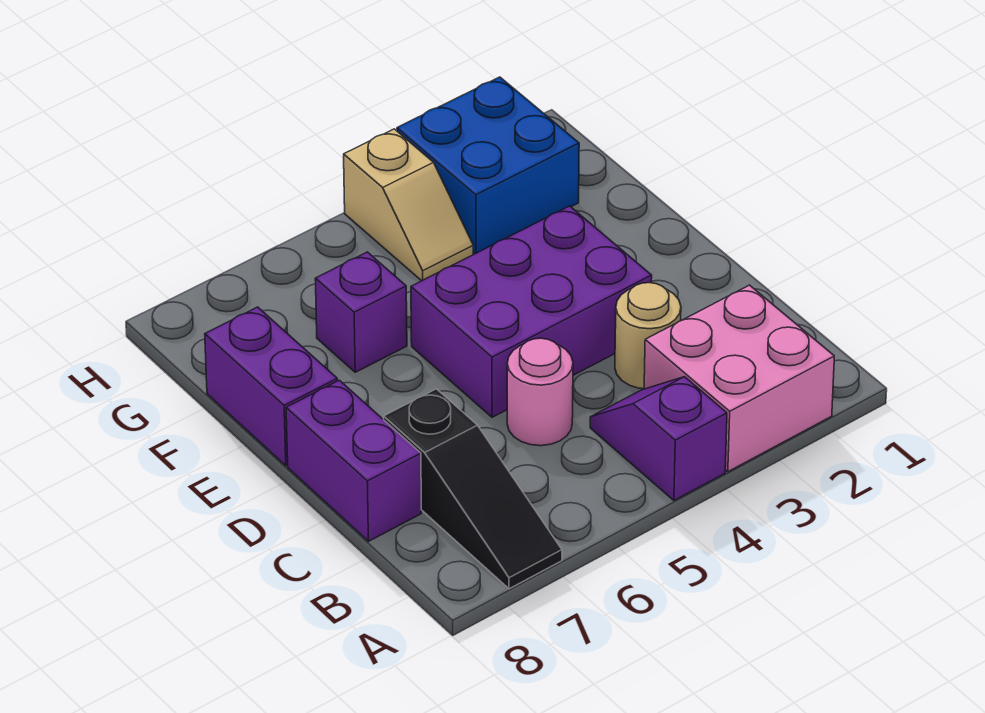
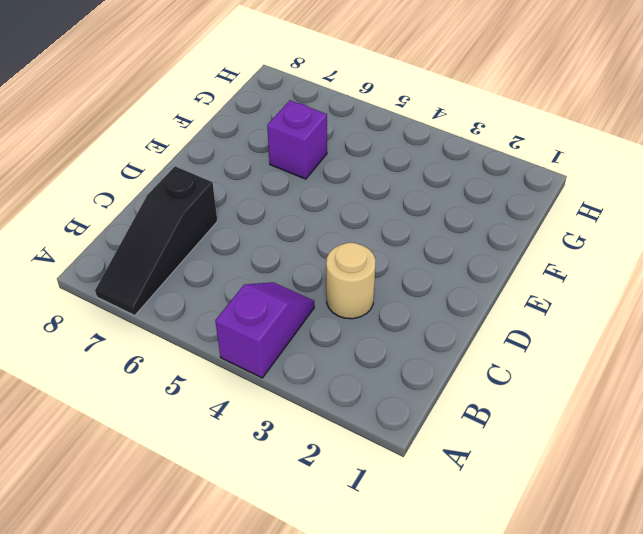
none -> pink brick A2:B3 level 1
none -> pink round brick C5 level 1

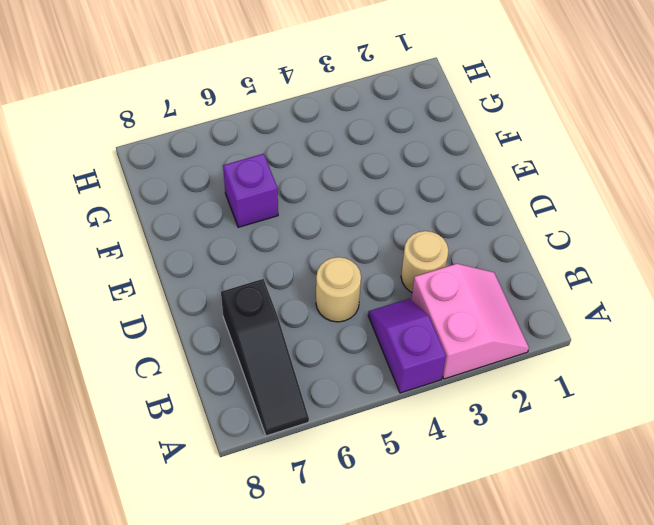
pink slope A2:B3 level 1 top 3 -> pink brick A2:B3 level 1
tan round brick C5 level 1 -> pink round brick C5 level 1
none -> purple brick C8:D8 level 1
none -> purple brick D3:E5 level 1

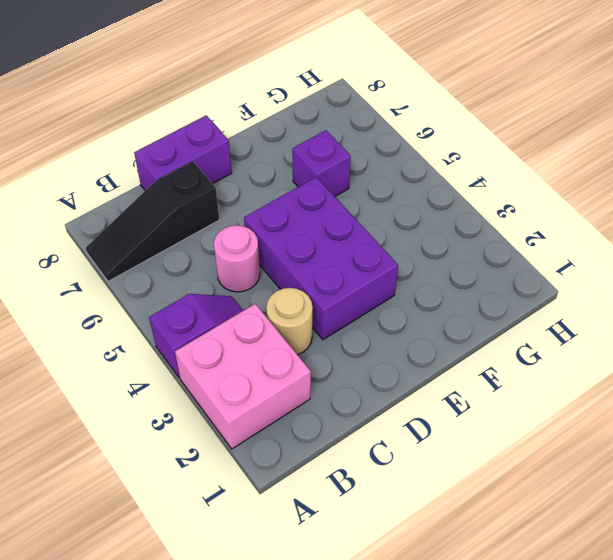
none -> purple brick E8:F8 level 1
none -> blue brick G2:H3 level 1

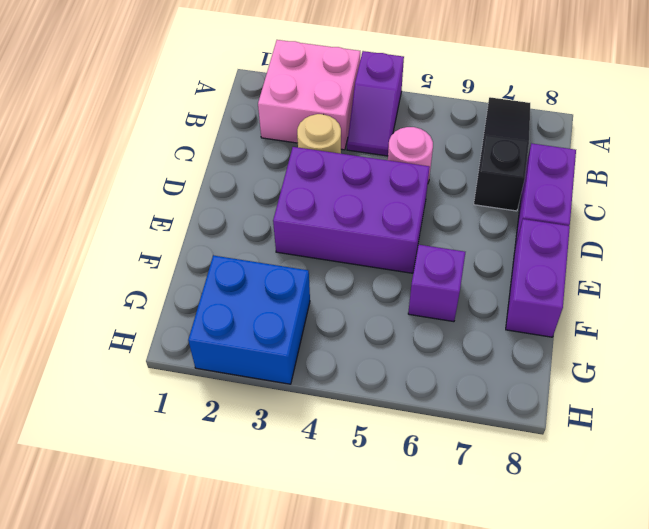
none -> tan slope G4:H4 level 1 top H

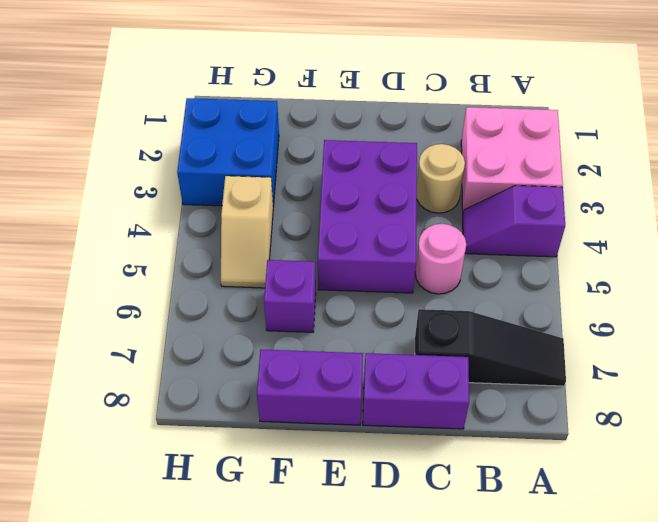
tan slope G4:G5 level 1 top 4 -> tan slope G4:H4 level 1 top H

